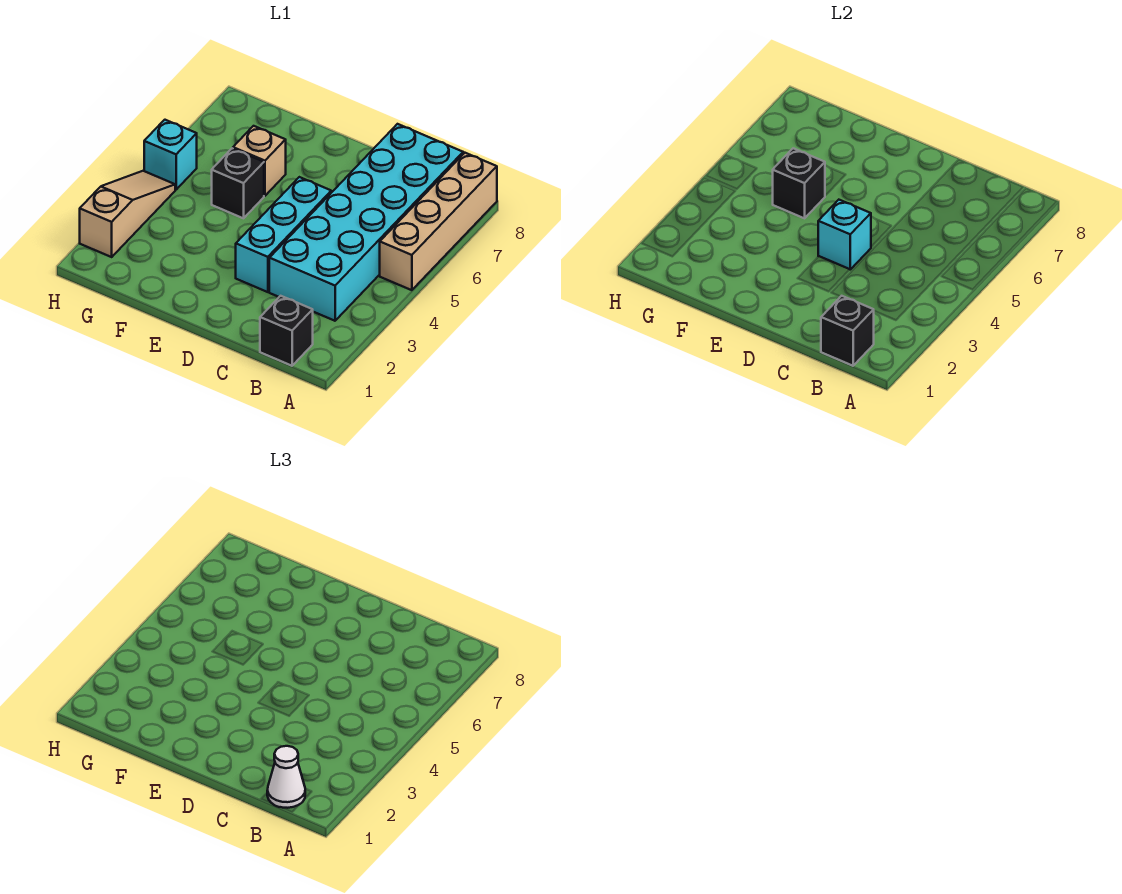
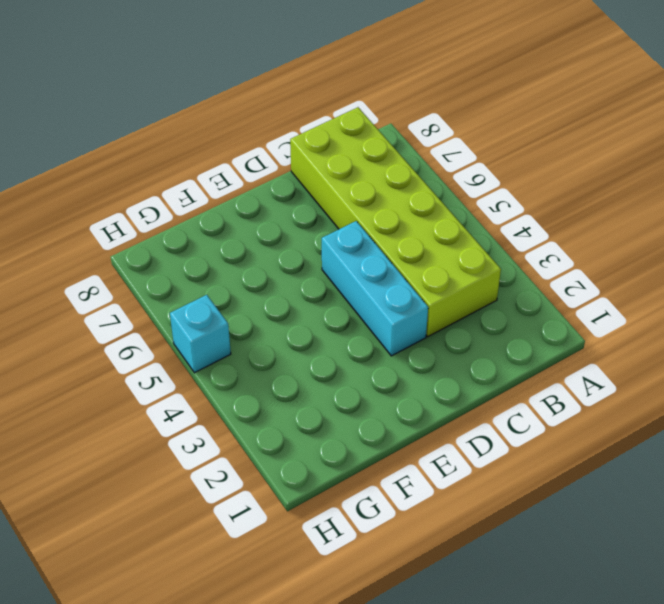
lime brick B3:C8 level 1 -> cyan brick B3:C8 level 1
none -> tan brick A5:A8 level 1
none -> black brick B1 level 1
none -> black brick F5 level 1

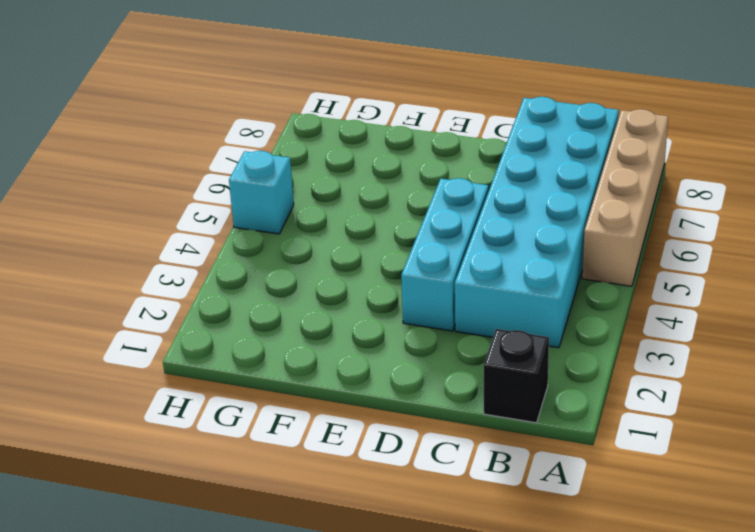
none -> black brick F5 level 1
none -> tan brick F6 level 1
none -> tan slope H2:H4 level 1 top 2

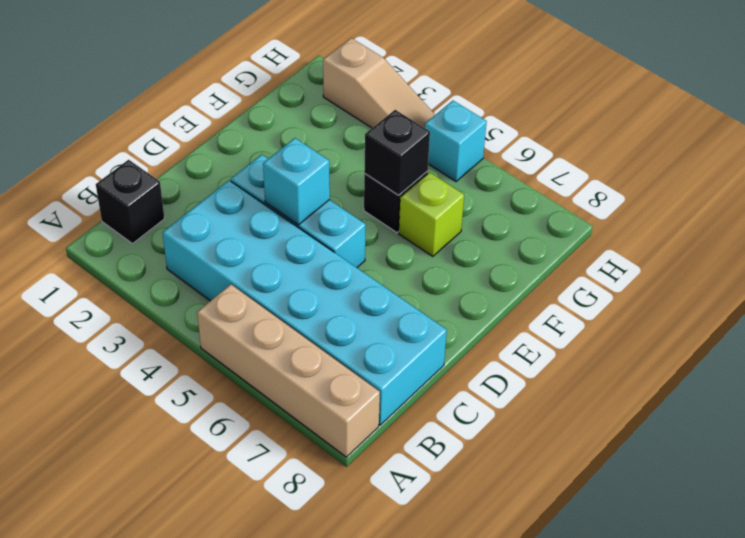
lime brick F6 level 1 -> tan brick F6 level 1
none -> black brick B1 level 2
none -> white cone B1 level 3

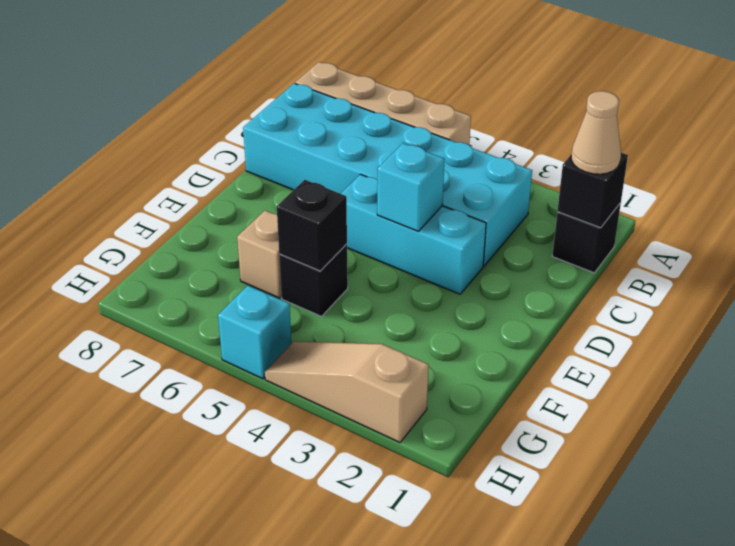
tan cone B1 level 3 -> white cone B1 level 3

